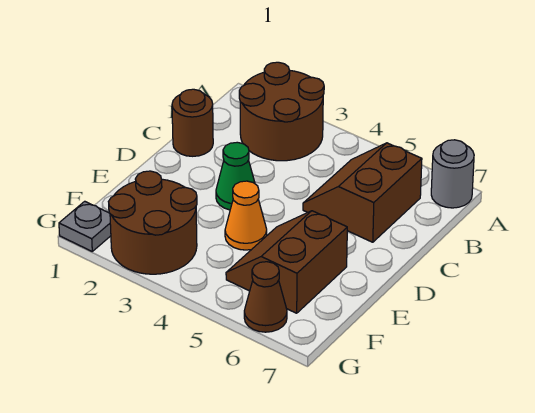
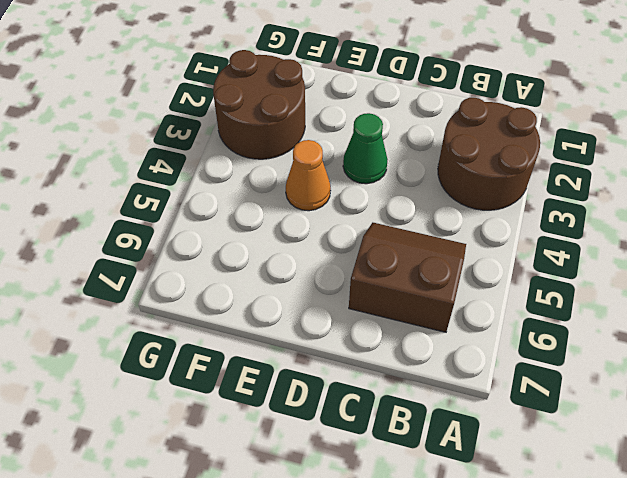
none -> grey round brick A7 level 1
none -> brown round brick C1 level 1

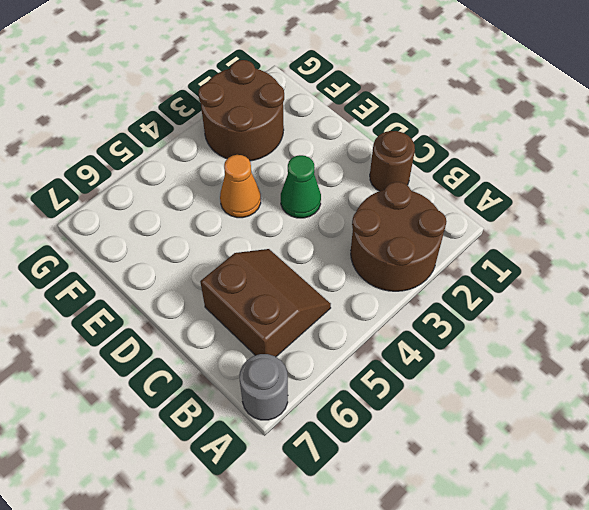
none -> brown slope E5:F6 level 1 top 6
none -> grey plate G1 level 1

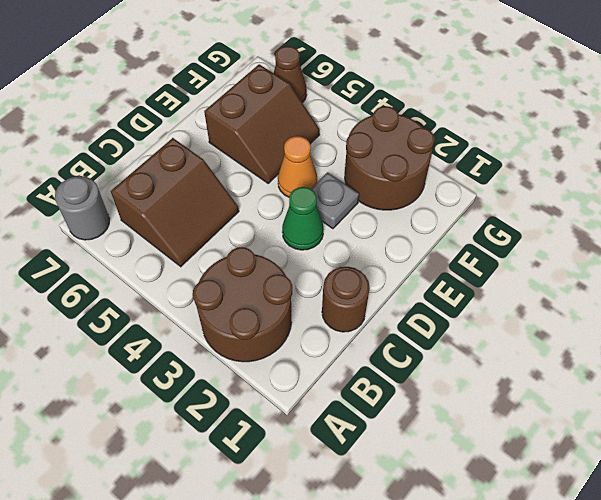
grey plate E3 level 1 -> grey plate G1 level 1

